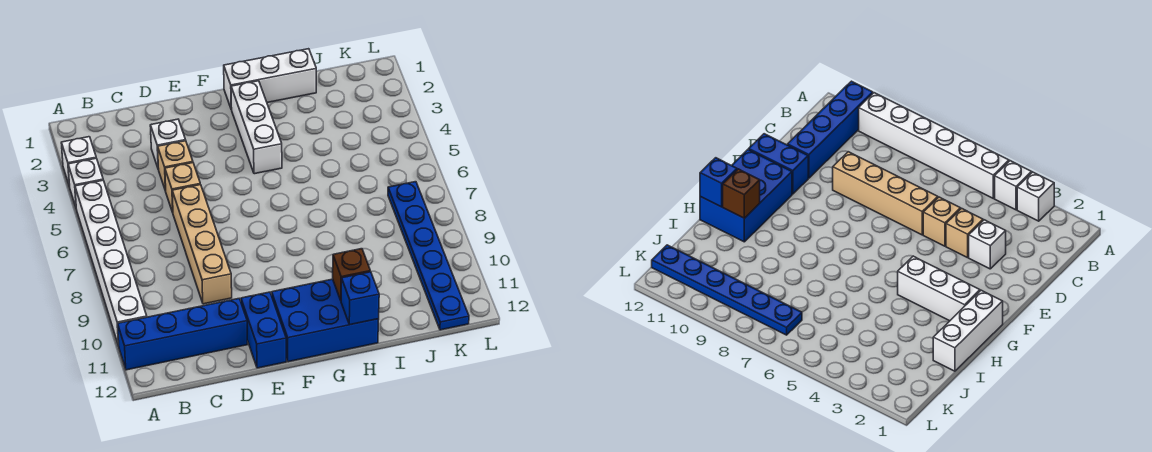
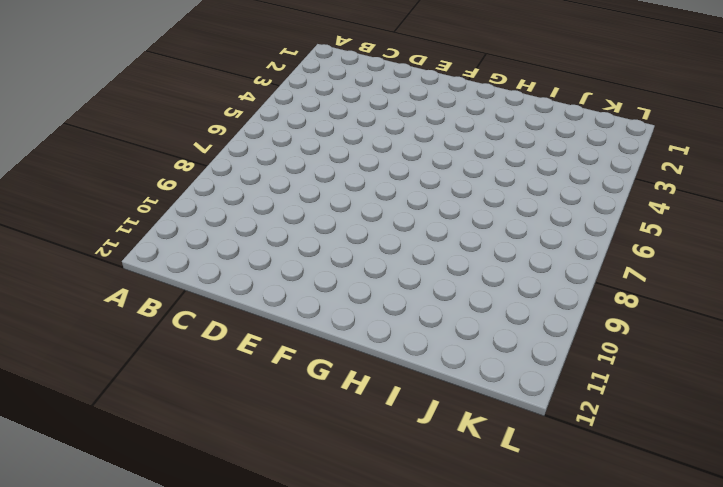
none -> white brick A3 level 1
none -> white brick A4 level 1
none -> white brick A5:A10 level 1

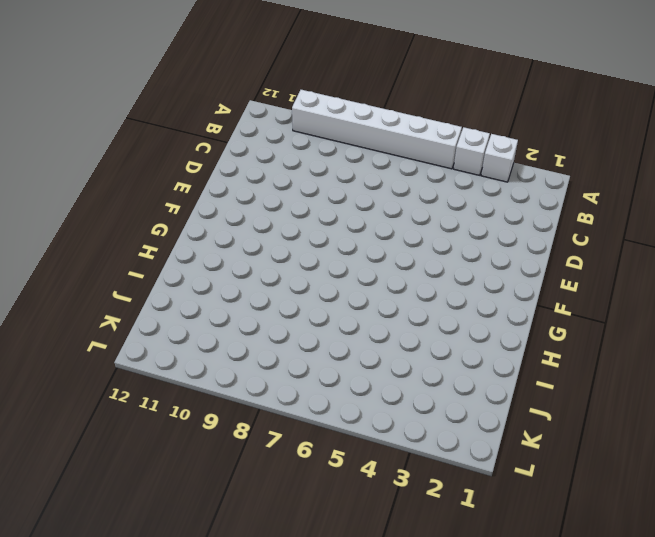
none -> blue brick A11:D11 level 1
none -> white brick D3 level 1
none -> tan brick D4 level 1

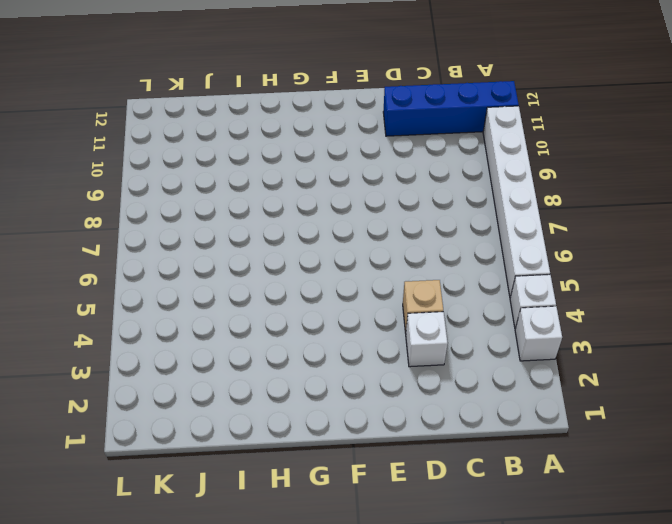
none -> tan brick D5 level 1
none -> tan brick D6:D9 level 1
none -> blue brick E11:E12 level 1

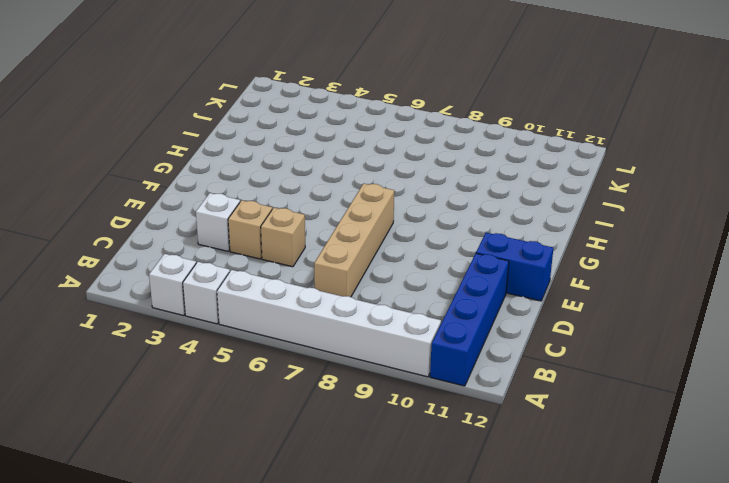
tan brick C7:F7 level 1 -> tan brick D6:D9 level 1
none -> blue brick F11:H12 level 1
none -> white brick G1:I1 level 1
none -> white brick G2:G4 level 1

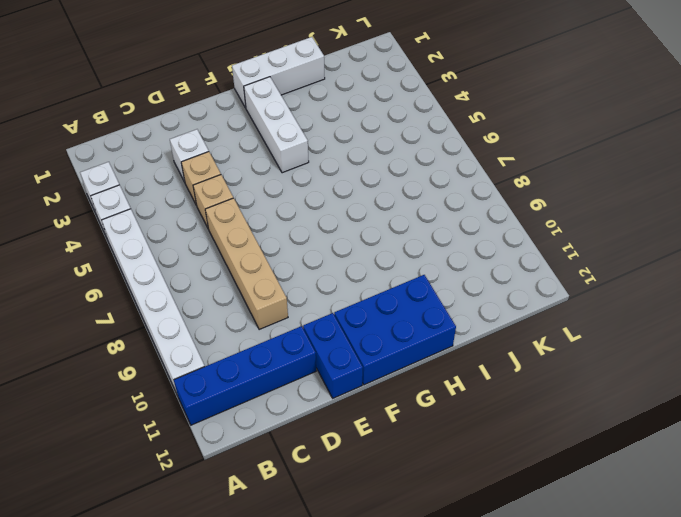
none -> blue plate K7:K12 level 1
none -> brown brick H11 level 2
none -> blue brick H12 level 2

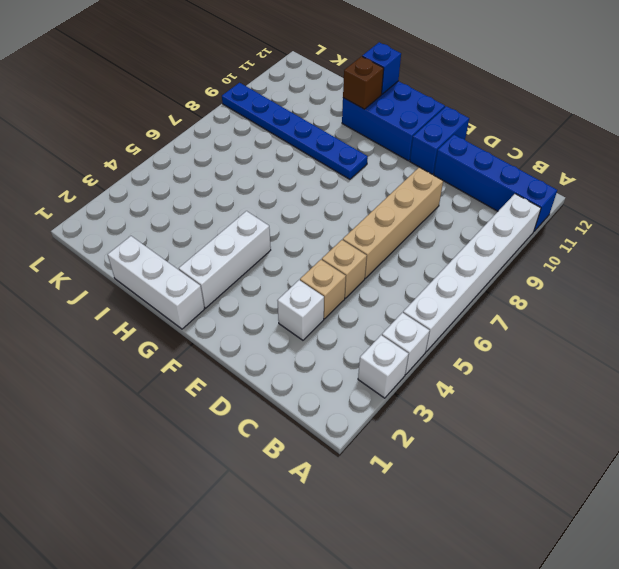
blue plate G9:L9 level 1 -> blue plate K7:K12 level 1

